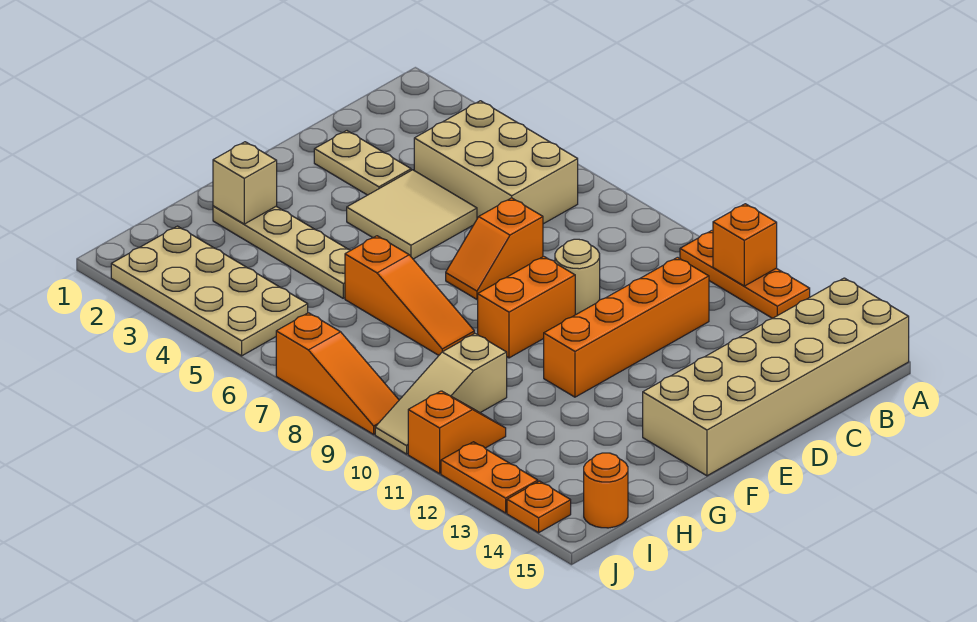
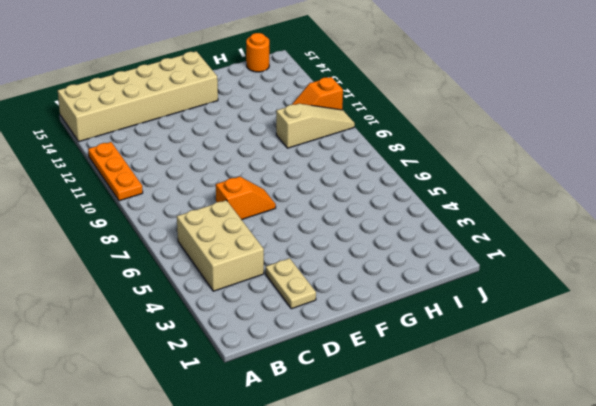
none -> orange brick C11:F11 level 1
none -> tan tile D4:E5 level 1
none -> tan round brick D9 level 1

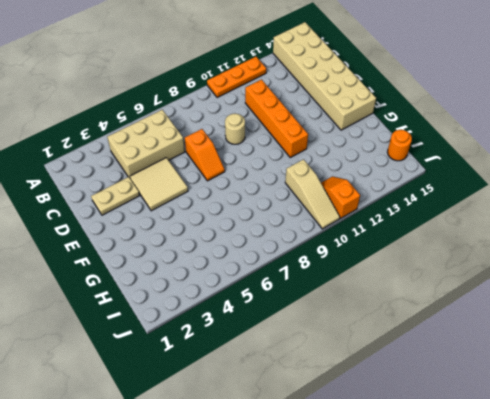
none -> orange brick E9:F9 level 1
none -> tan plate G2:G5 level 1
none -> orange slope G6:G8 level 1 top 6

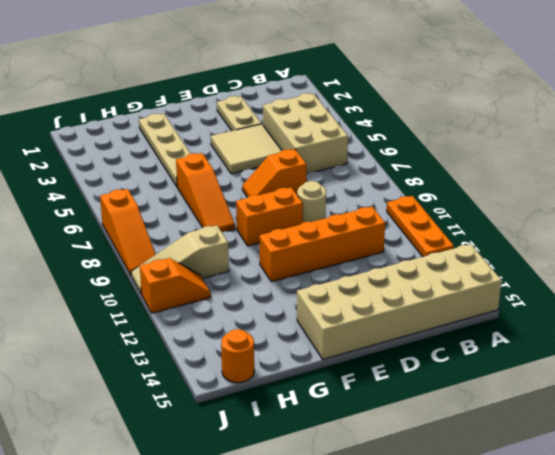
none -> tan plate I2:J5 level 1
none -> orange plate J12:J13 level 1
none -> orange plate J14 level 1

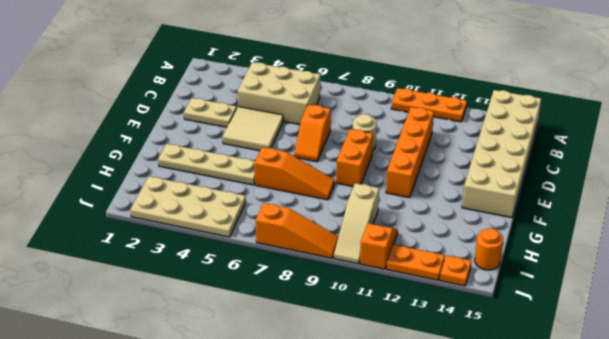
none -> orange brick A11 level 2
none -> tan brick G2 level 2

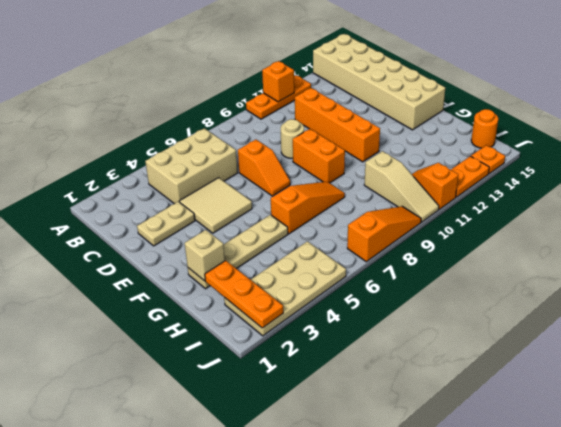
orange plate H2:J2 level 2 -> none

